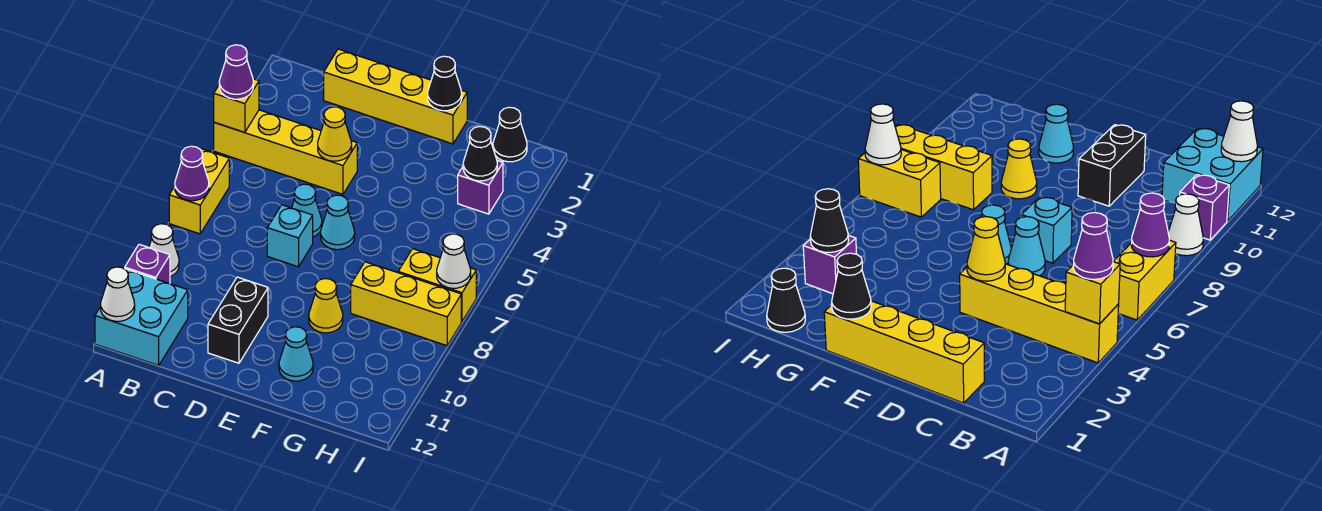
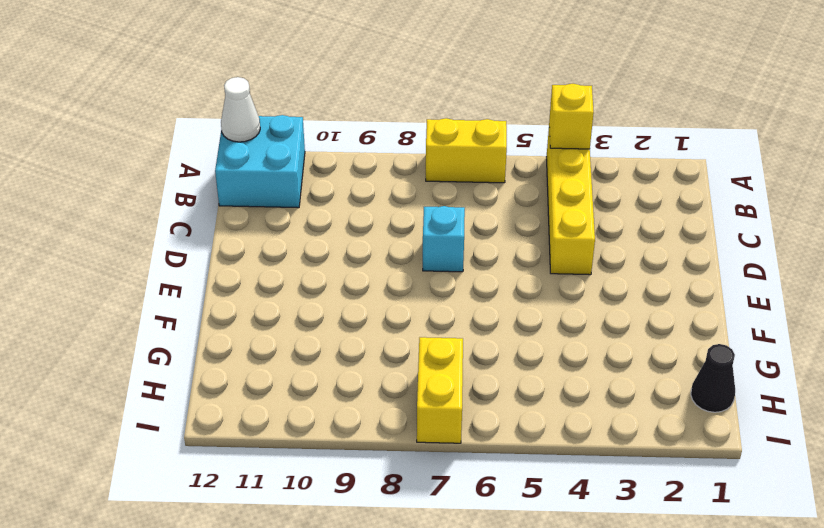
none -> white cone A9 level 1
none -> purple brick A10 level 1
none -> yellow brick C1:F1 level 1

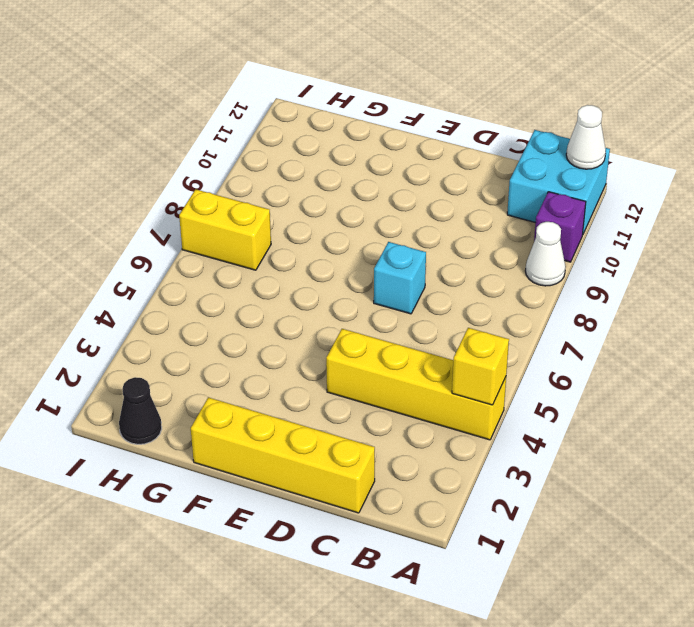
none -> yellow brick A6:A7 level 1
none -> cyan cone D6 level 1
none -> black brick D10:D11 level 1

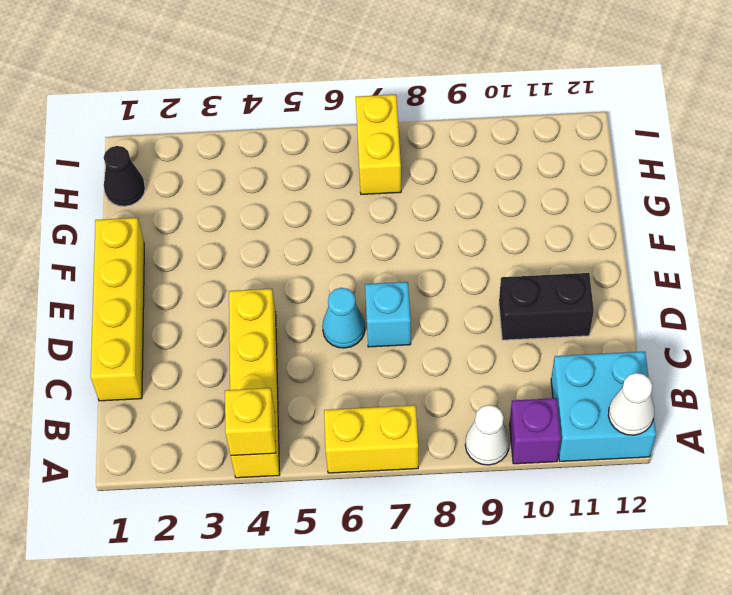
none -> cyan cone E6 level 1
none -> yellow cone F9 level 1
none -> cyan cone F11 level 1

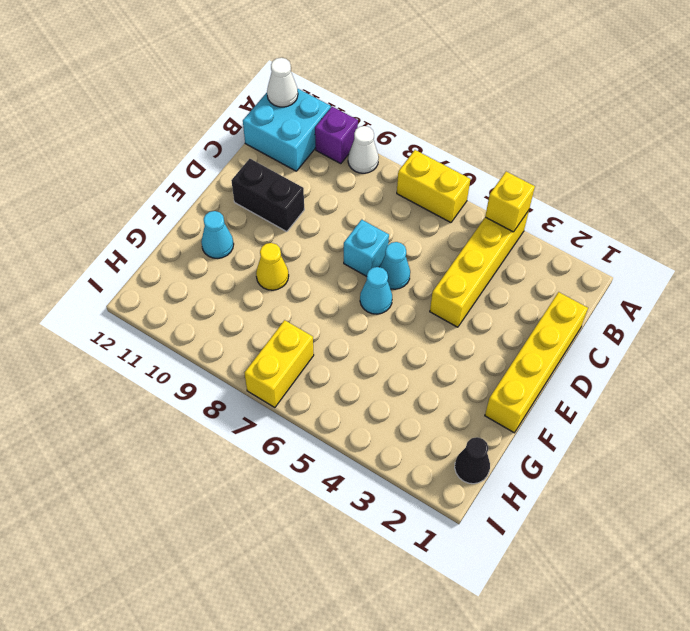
none -> yellow brick G8:I8 level 1
none -> purple brick H3 level 1
none -> purple cone A7 level 2

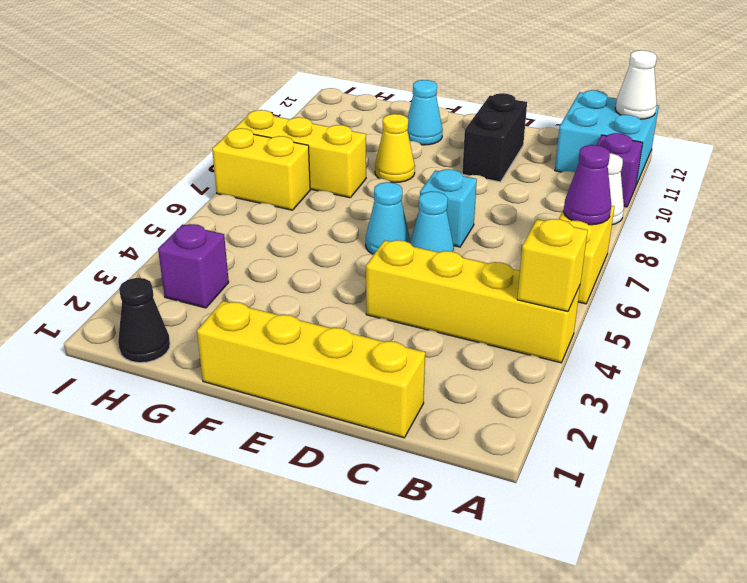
none -> yellow cone D4 level 2
none -> black cone F1 level 2
none -> black cone H3 level 2

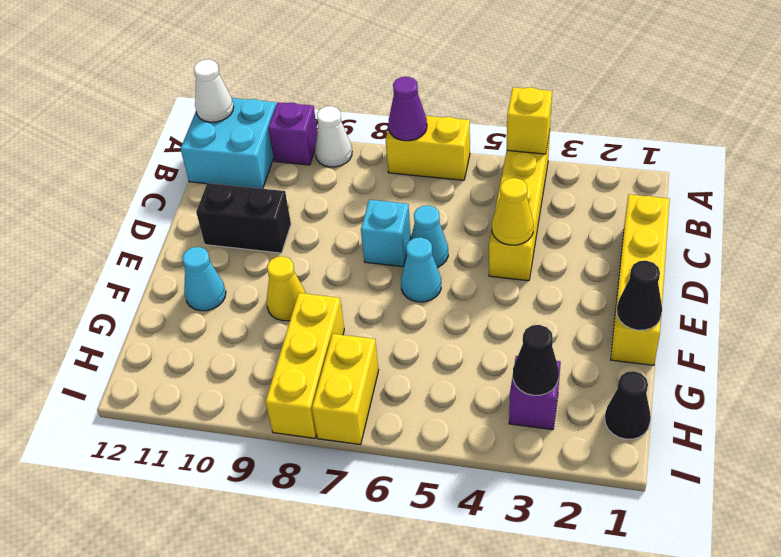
none -> white cone I7 level 2
none -> purple cone A4 level 3

